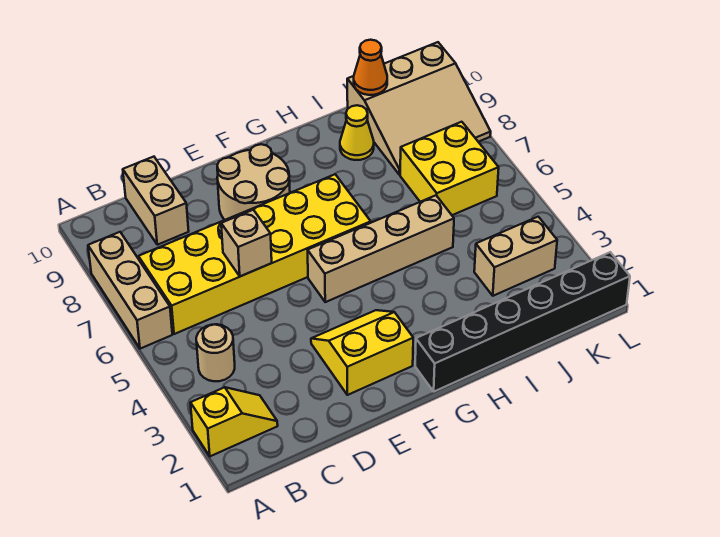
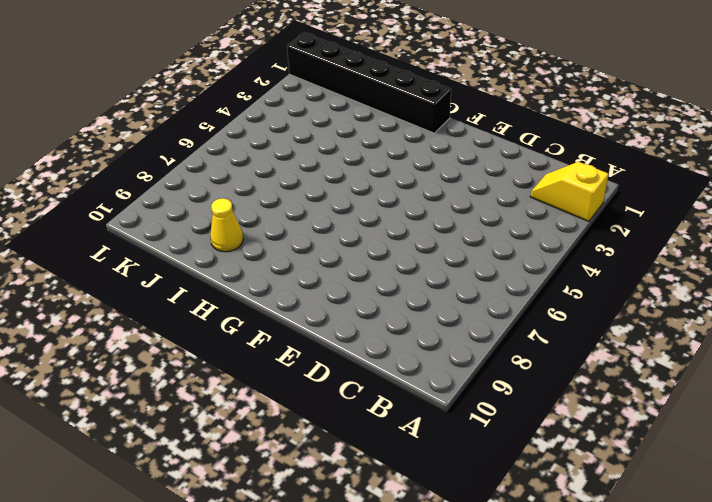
none -> tan brick A6:A8 level 1
none -> tan round brick B4 level 1
none -> yellow brick B6:G7 level 1

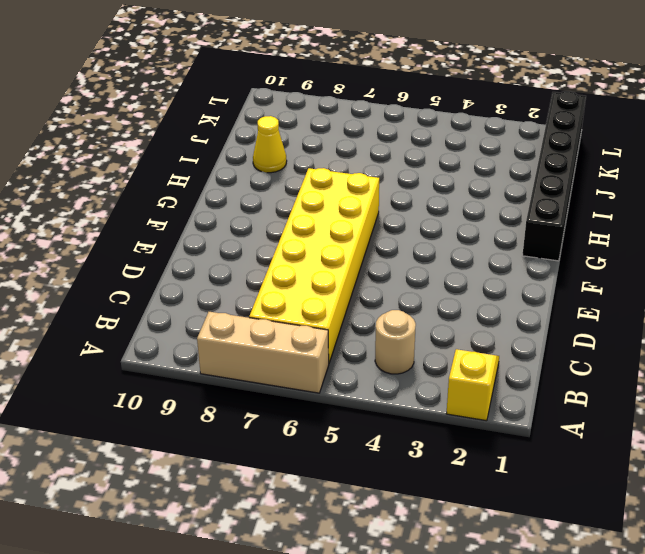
none -> tan brick C9:C10 level 1
none -> yellow slope E2:F3 level 1 top 2
none -> tan round brick E8:F9 level 1

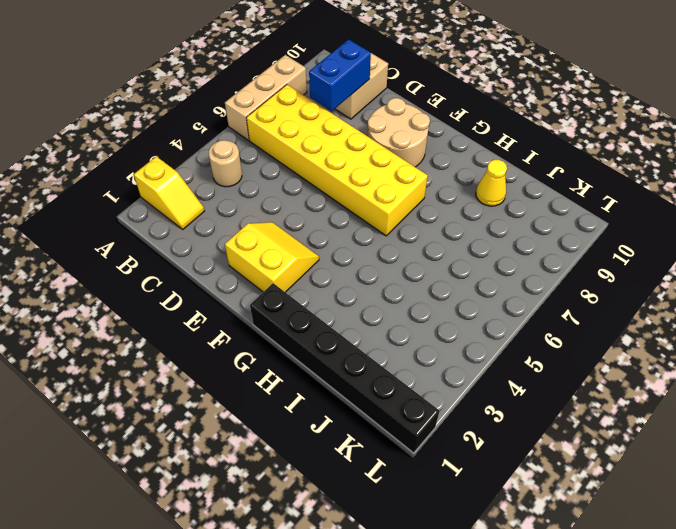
blue brick C8:C9 level 2 -> none
none -> tan brick F5:I5 level 1
none -> tan brick J3:K3 level 1
none -> yellow brick J6:K7 level 1

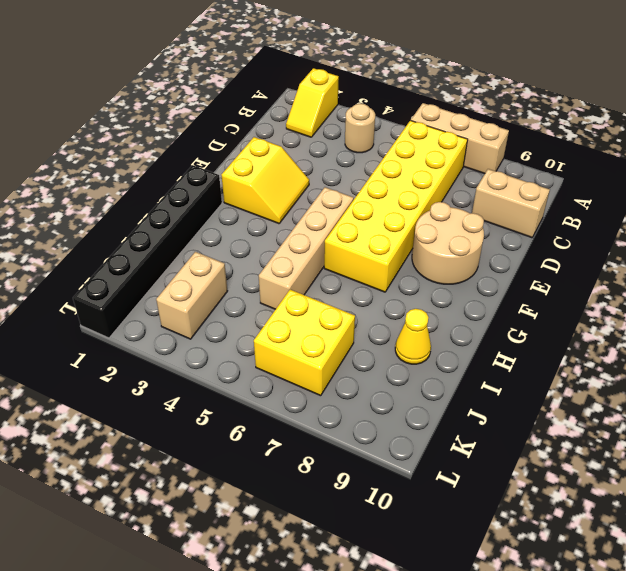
none -> tan slope J8:L10 level 1 top 10
none -> tan brick D6 level 2
none -> orange cone J10 level 2

